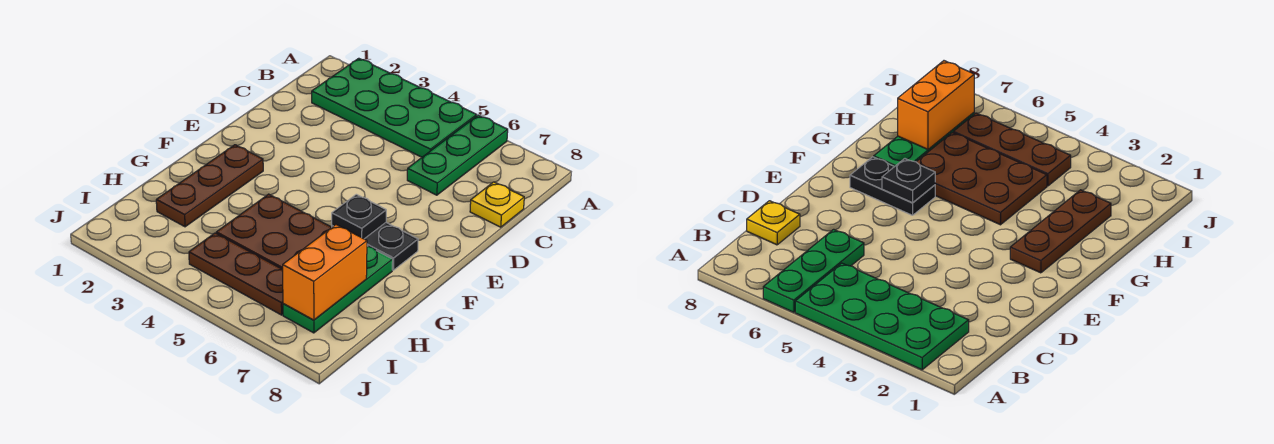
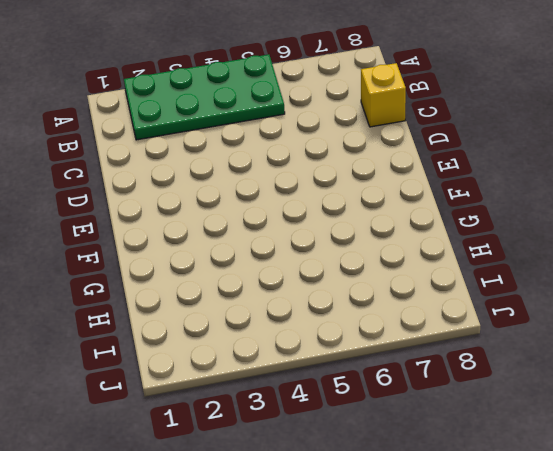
yellow brick C8 level 1 -> yellow plate C8 level 1
none -> green plate A6:C6 level 1
none -> brown plate F2:H2 level 1

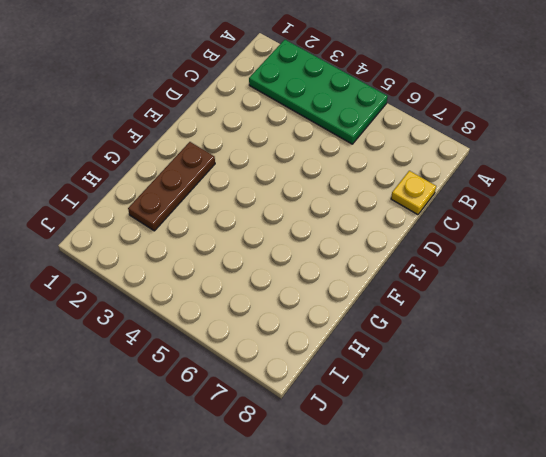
none -> green plate A6:C6 level 1
none -> black plate F6:F7 level 1

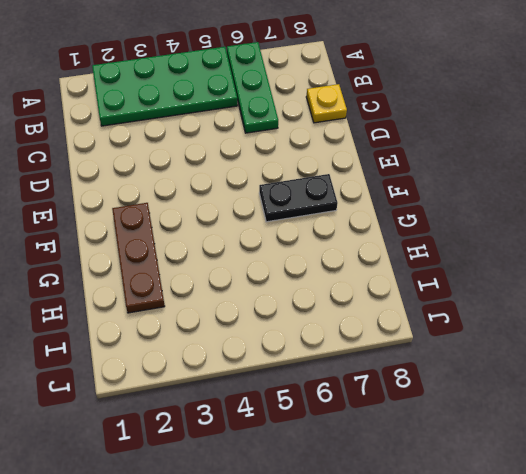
none -> brown plate G4:H6 level 1
none -> green plate G7:I7 level 1

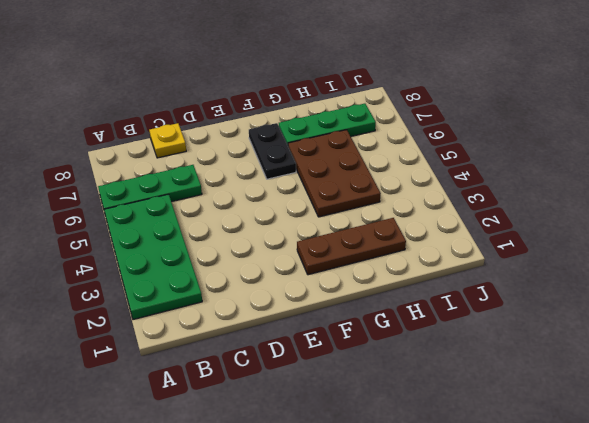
none -> brown plate I4:I6 level 1
none -> black plate F6 level 2

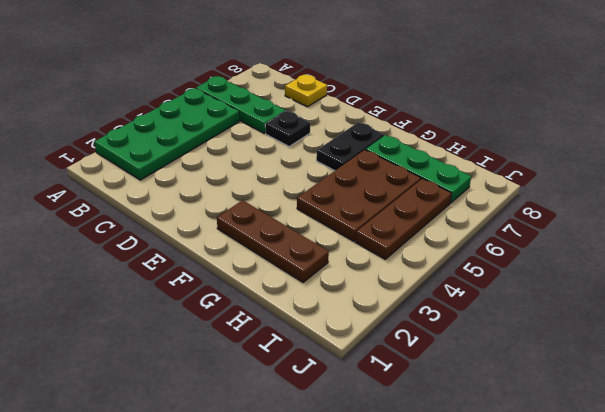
black plate D6 level 1 -> black plate F6 level 2
none -> orange brick H7:I7 level 2

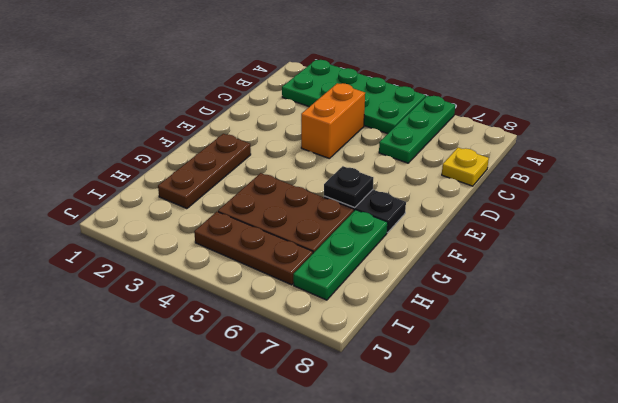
orange brick C4:D4 level 1 -> orange brick H7:I7 level 2

